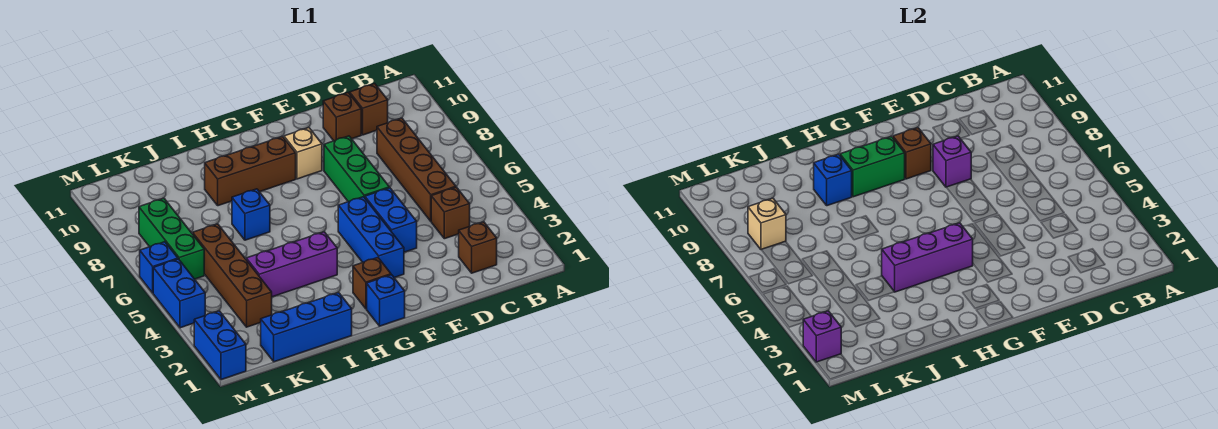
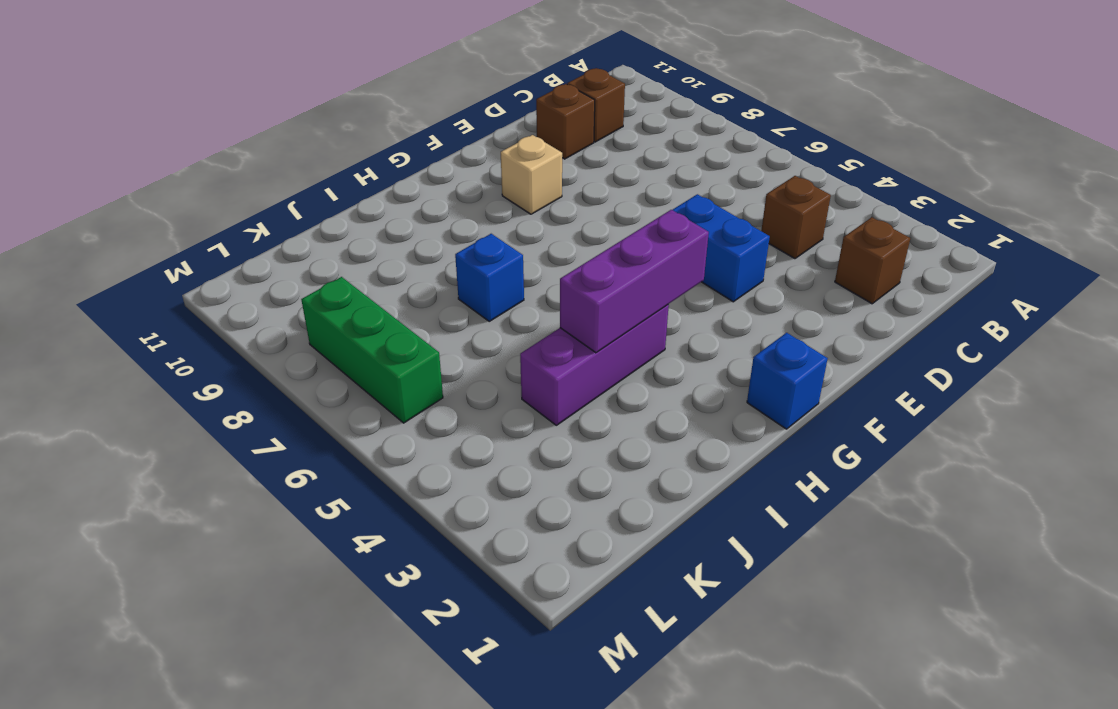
none -> brown brick C5:C8 level 1
none -> green brick E6:E8 level 1
none -> blue brick F3:F5 level 1

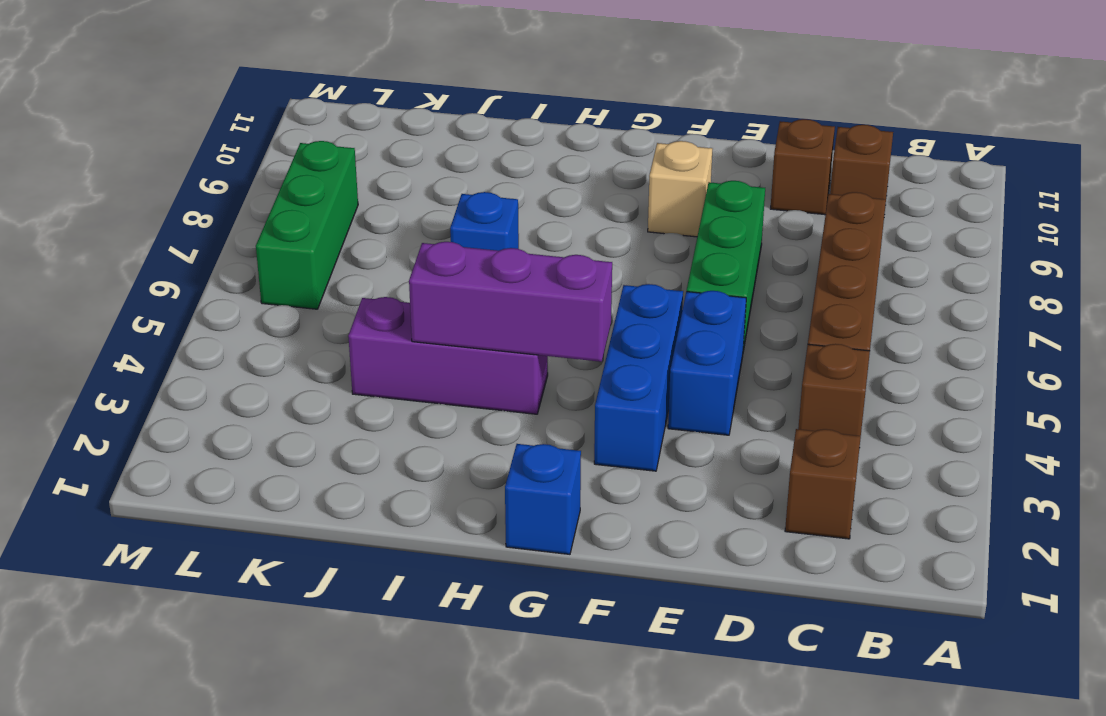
none -> brown brick G2 level 1
none -> brown brick G9:I9 level 1
none -> blue brick I1:K1 level 1

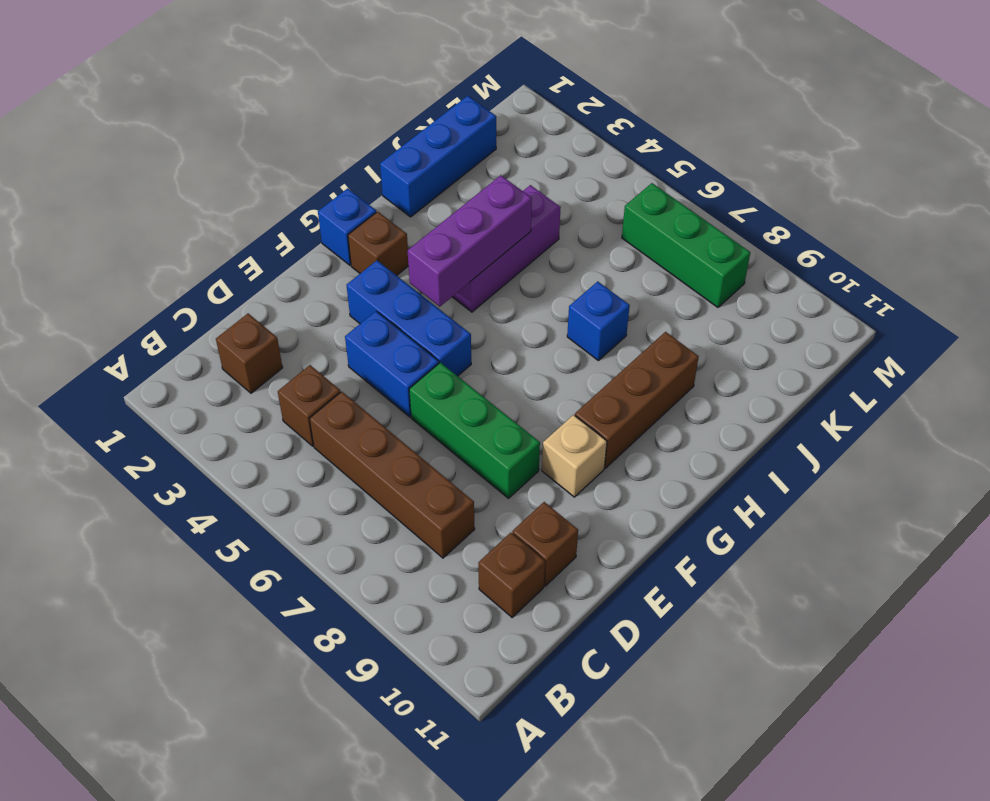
none -> brown brick K3:K6 level 1
none -> blue brick M1:M2 level 1
none -> blue brick M4:M5 level 1

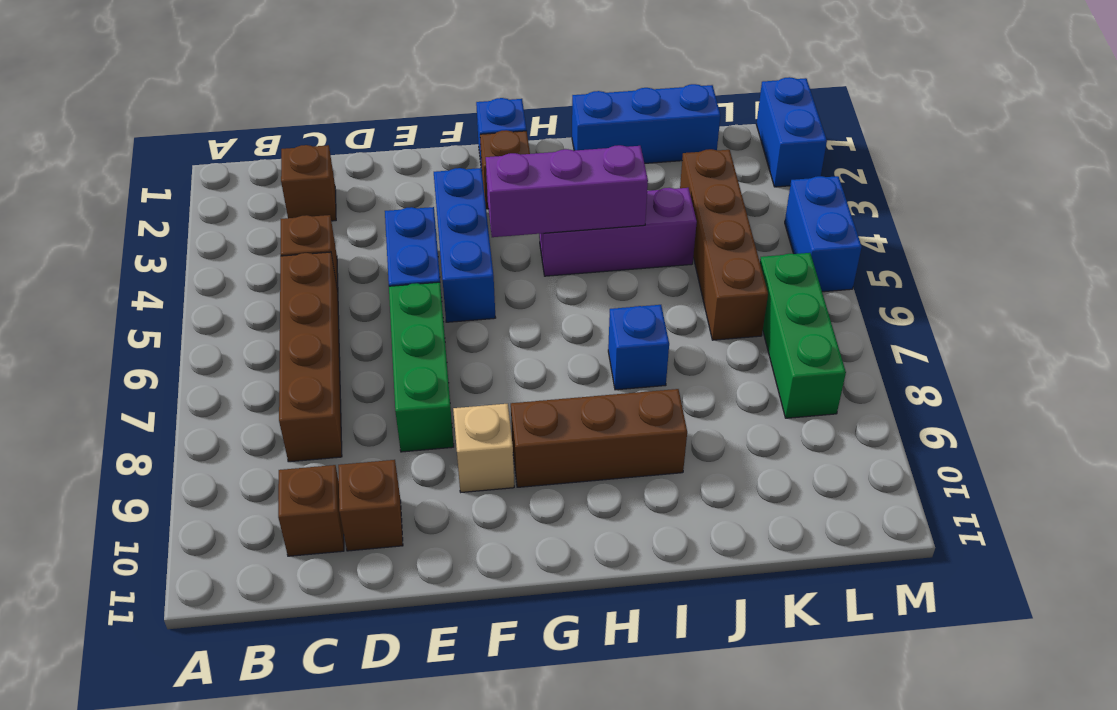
none -> blue brick M6 level 1
none -> purple brick E8 level 2
none -> brown brick F9 level 2

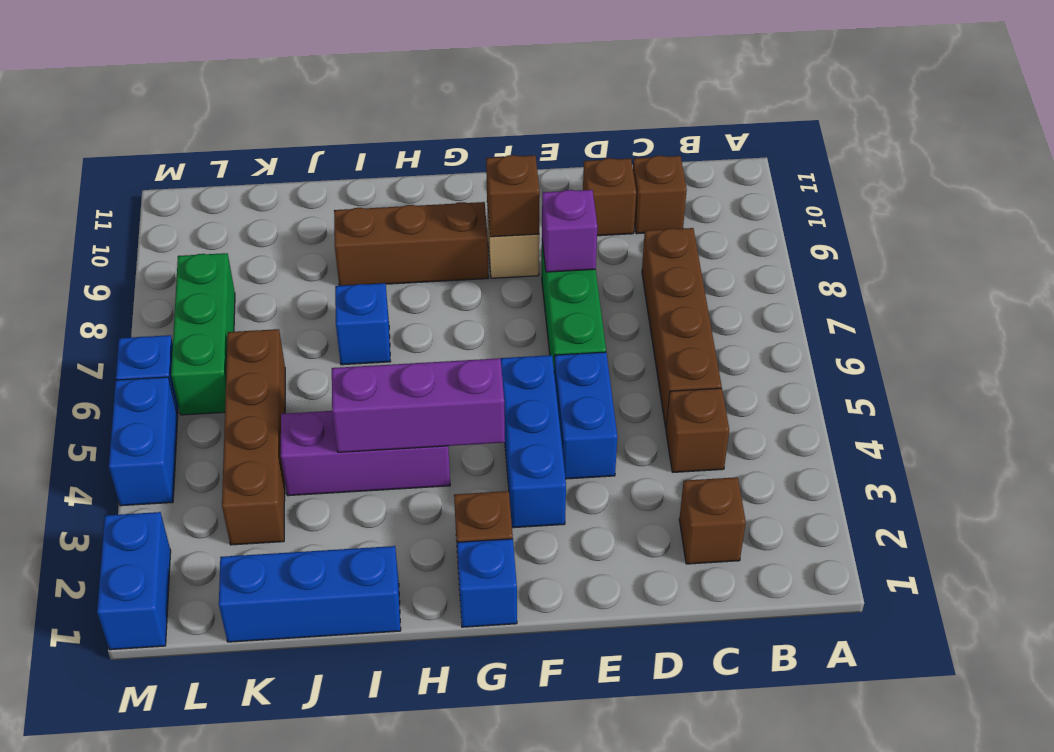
none -> green brick G9:H9 level 2
none -> blue brick I9 level 2
none -> tan brick L8 level 2

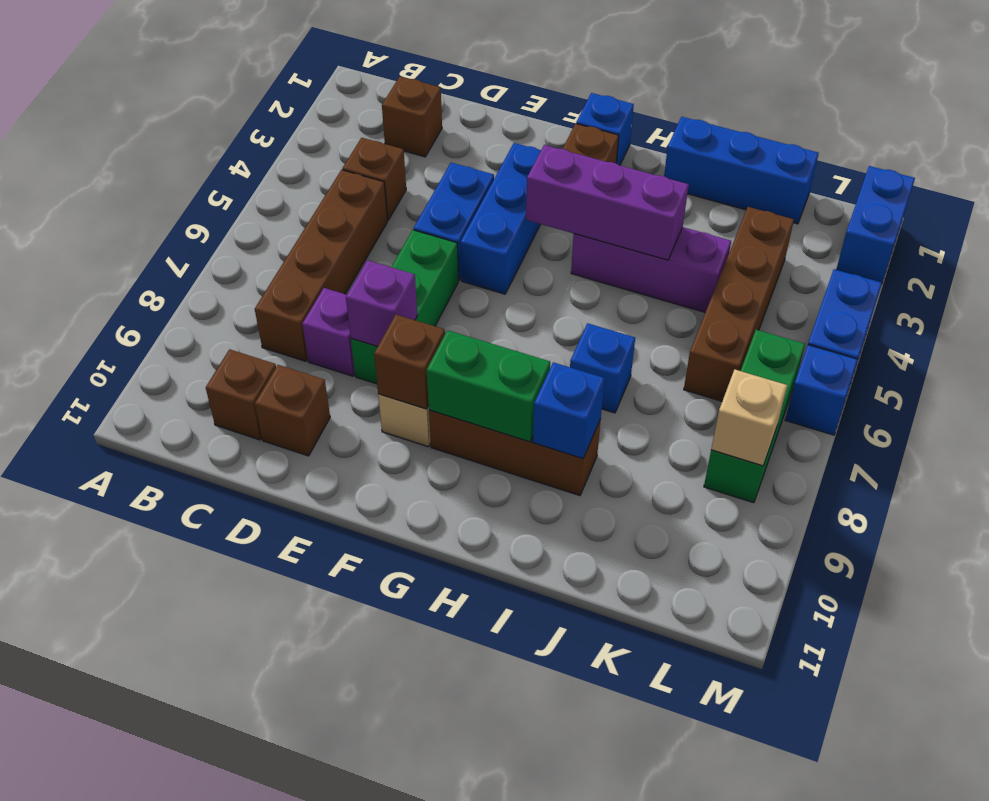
purple brick D8 level 1 -> purple brick M2 level 2

